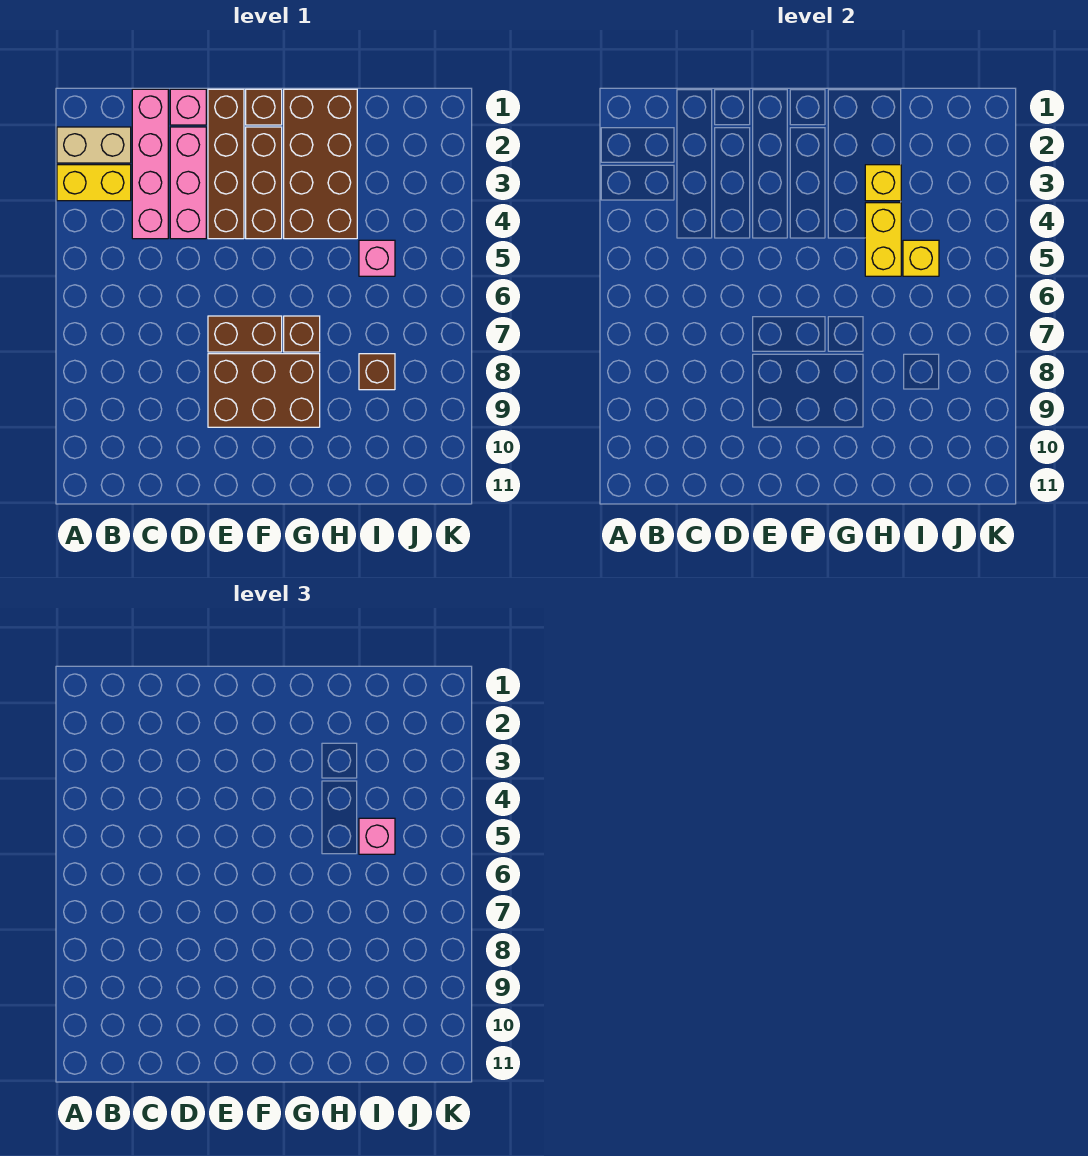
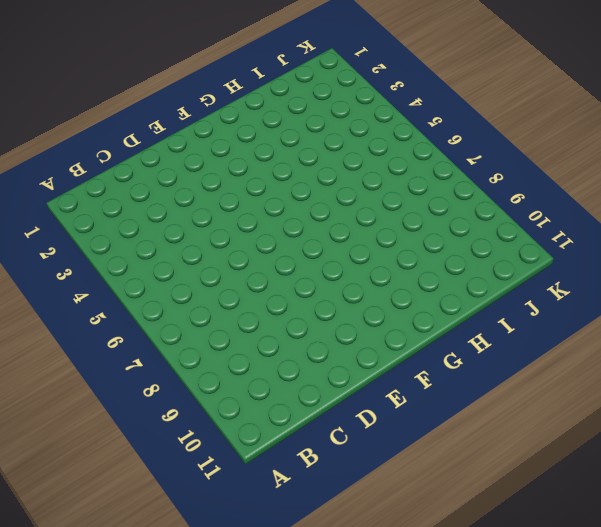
none -> tan brick A2:B2 level 1
none -> yellow brick A3:B3 level 1
none -> pink brick C1:C4 level 1

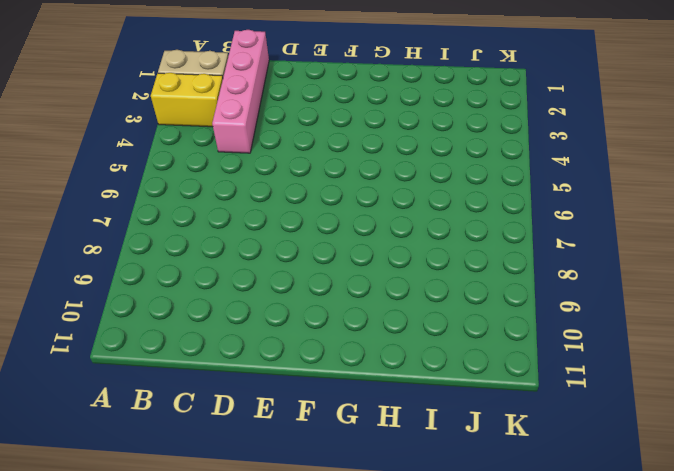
none -> pink brick D1 level 1
none -> pink brick D2:D4 level 1
none -> brown brick E1:E4 level 1

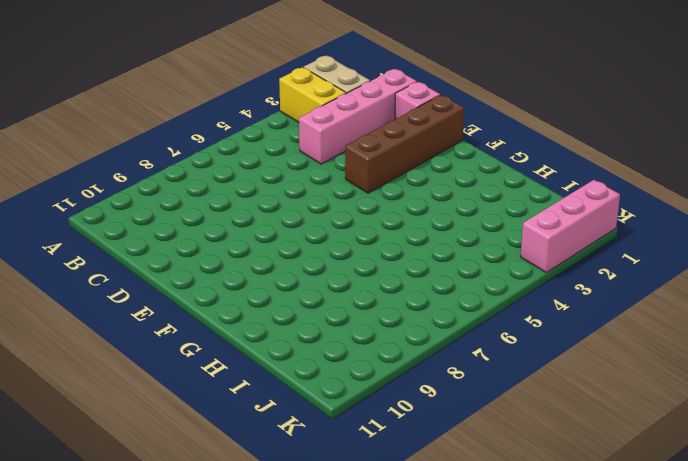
pink brick K1:K3 level 1 -> pink brick D2:D4 level 1
none -> brown brick E7:F7 level 1
none -> brown brick E8:G9 level 1
none -> brown brick F1 level 1

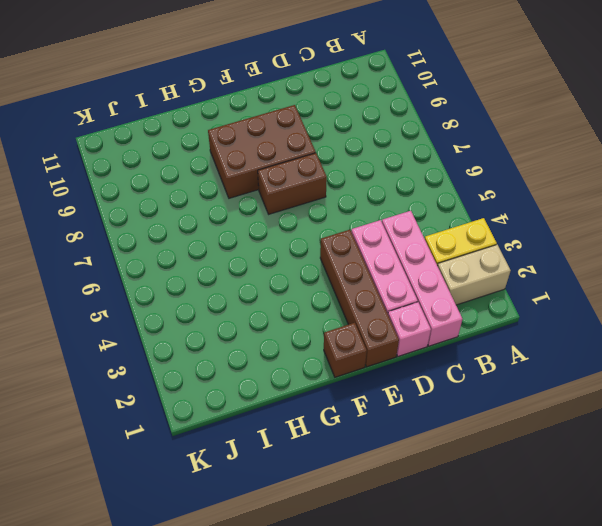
none -> brown brick F2:F4 level 1
none -> brown brick G1:H4 level 1
none -> brown brick G7 level 1

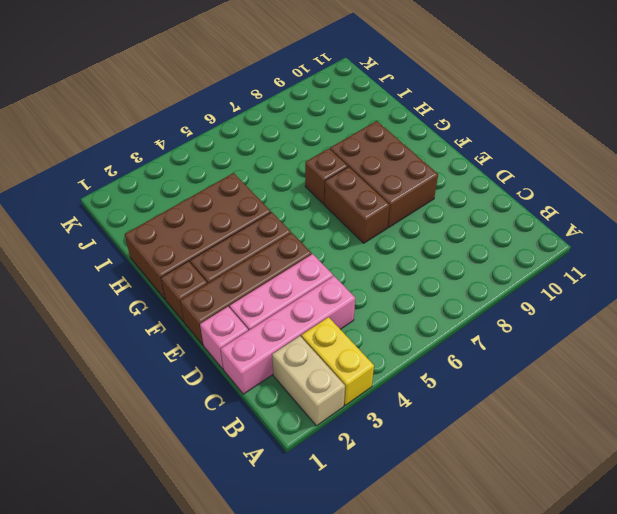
none -> pink brick I5 level 1
none -> brown brick I8 level 1
none -> yellow brick H3 level 2

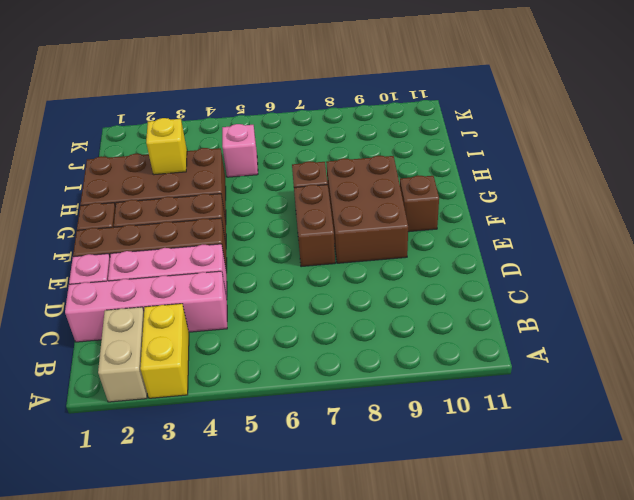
brown brick F10 level 1 -> brown brick I8 level 1
none -> yellow brick H4:H5 level 2
none -> yellow brick I5 level 2
none -> pink brick I5 level 3

